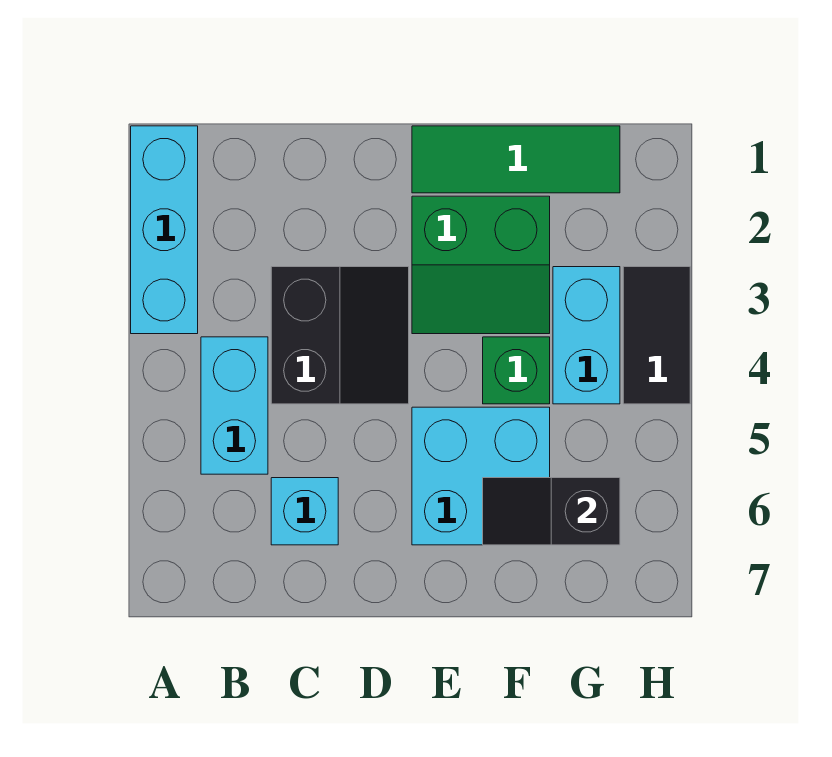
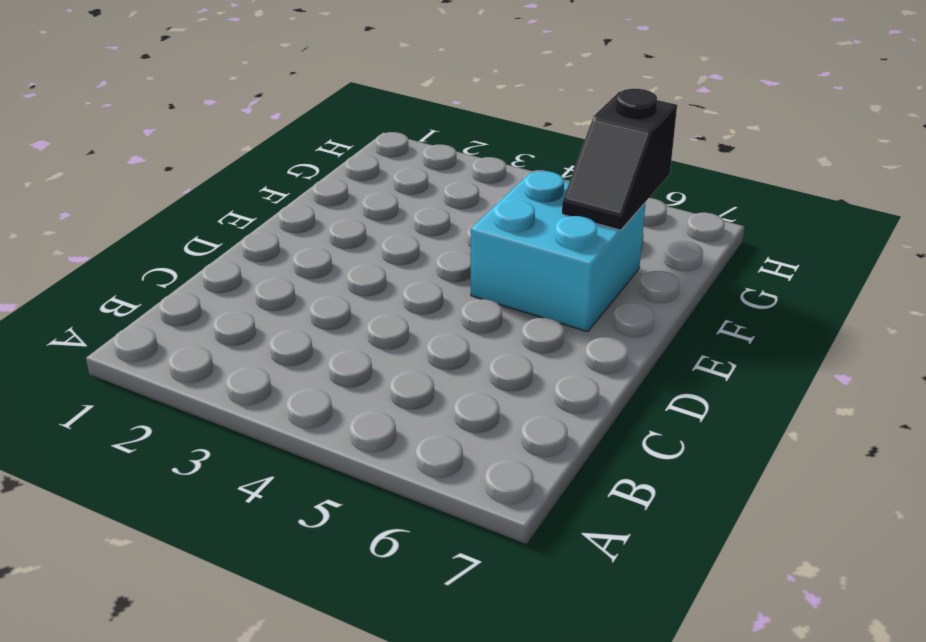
none -> cyan brick A1:A3 level 1
none -> cyan brick B4:B5 level 1

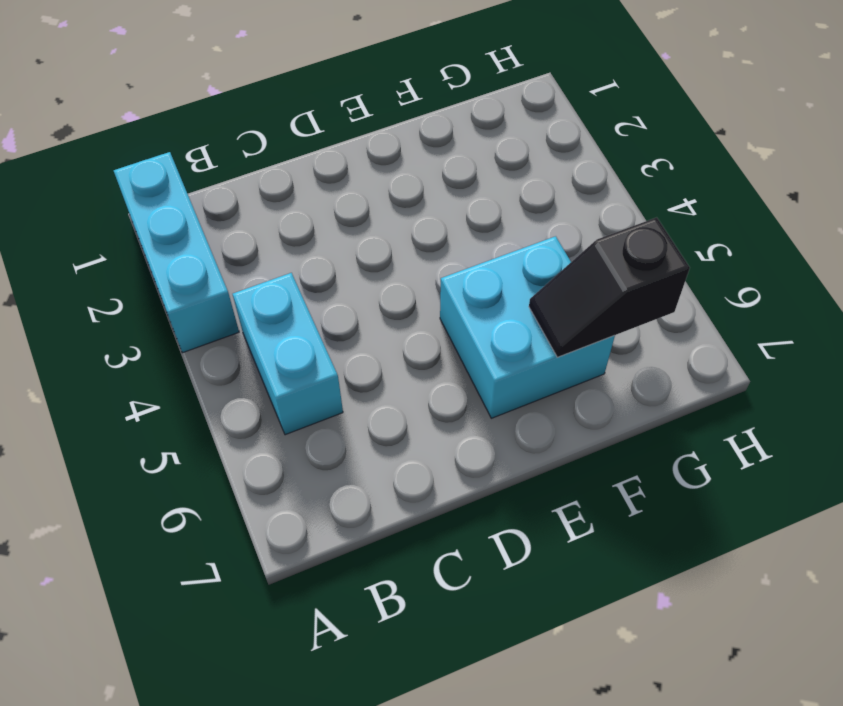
none -> black slope C3:D4 level 1 top C
none -> cyan brick C6 level 1

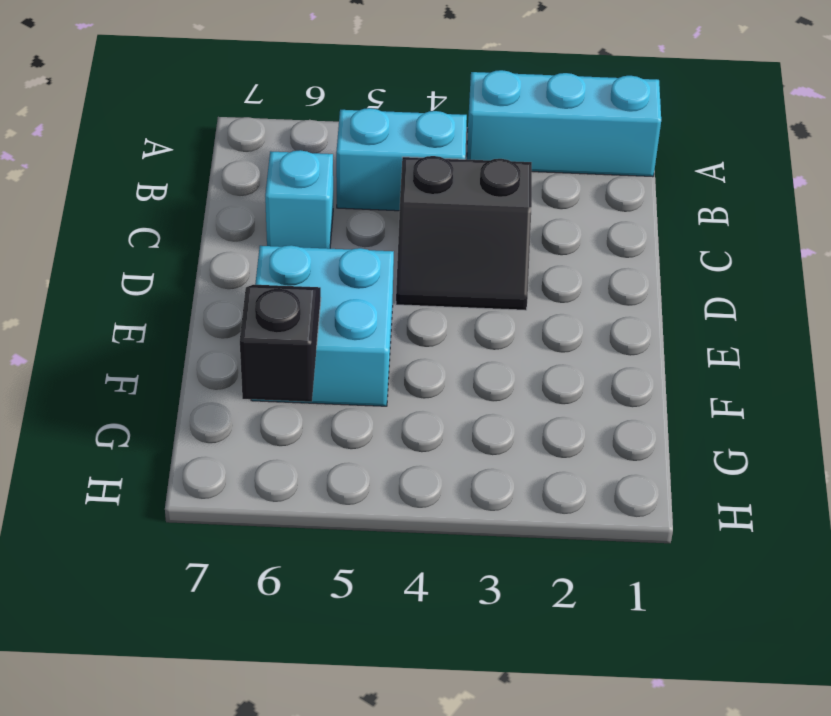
none -> green tile E1:G1 level 1
none -> green slope E2:F3 level 1 top 2

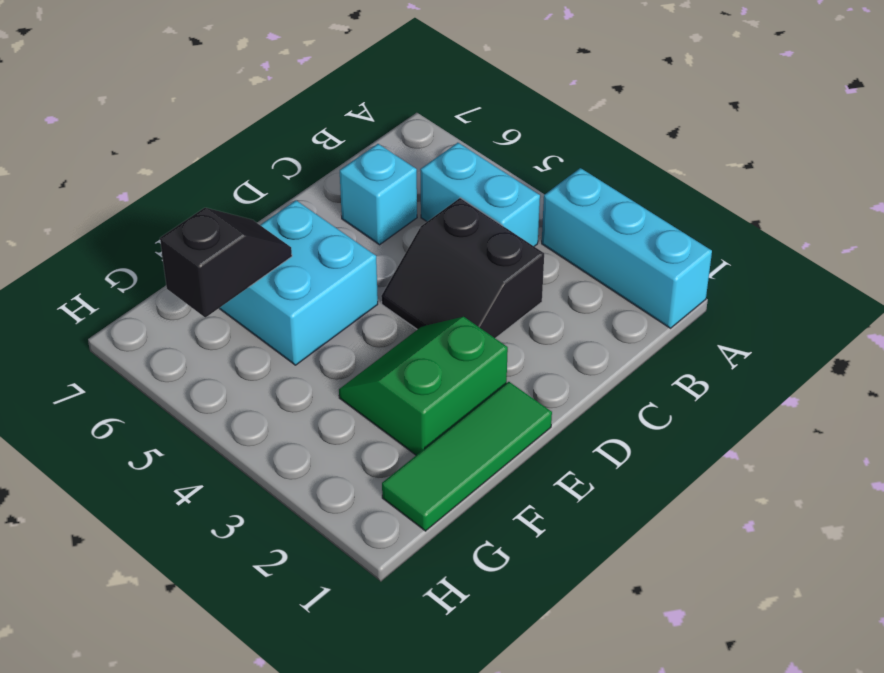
none -> green brick F4 level 1
none -> cyan brick G3:G4 level 1

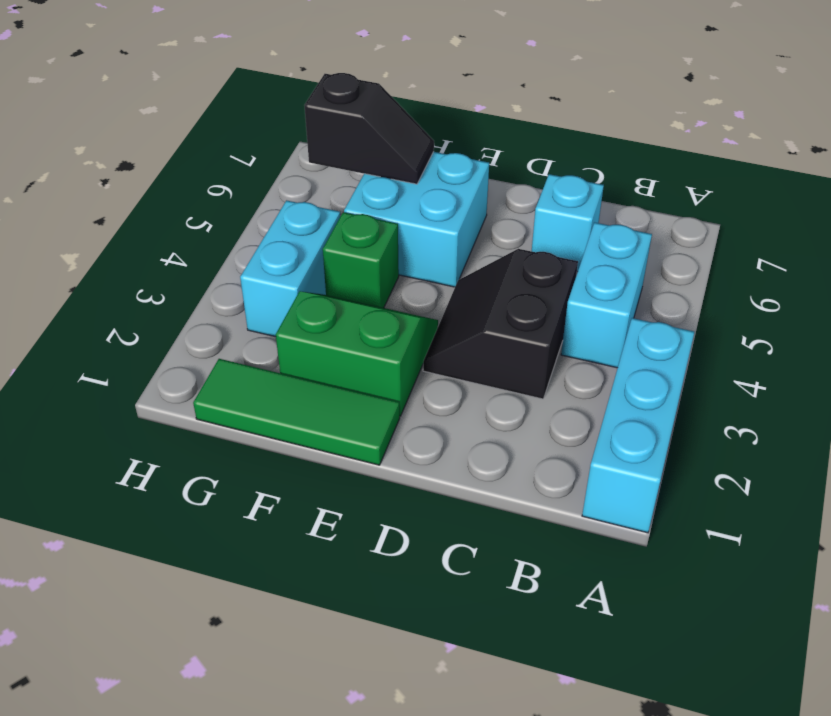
none -> black tile H3:H4 level 1

